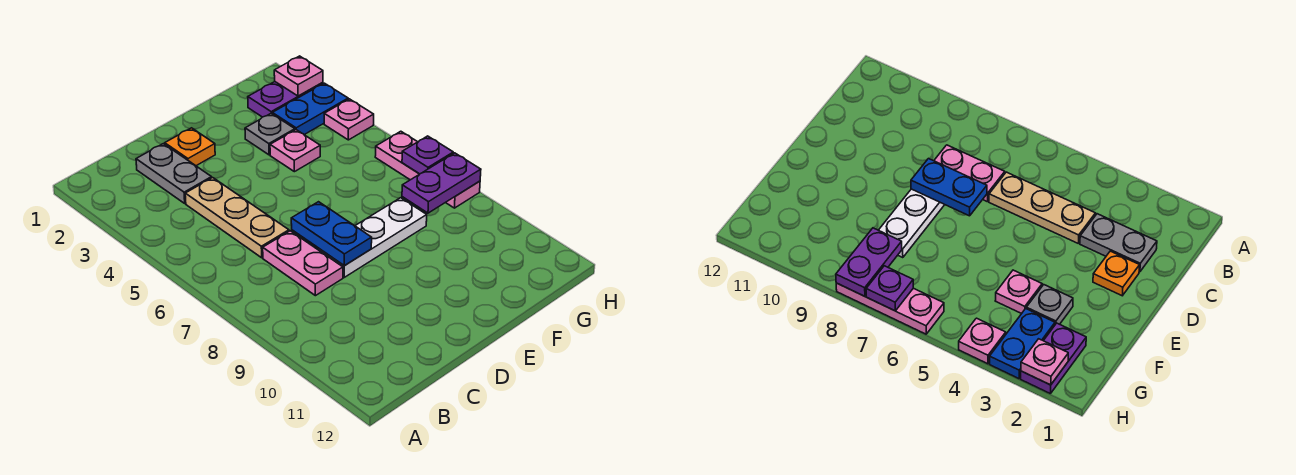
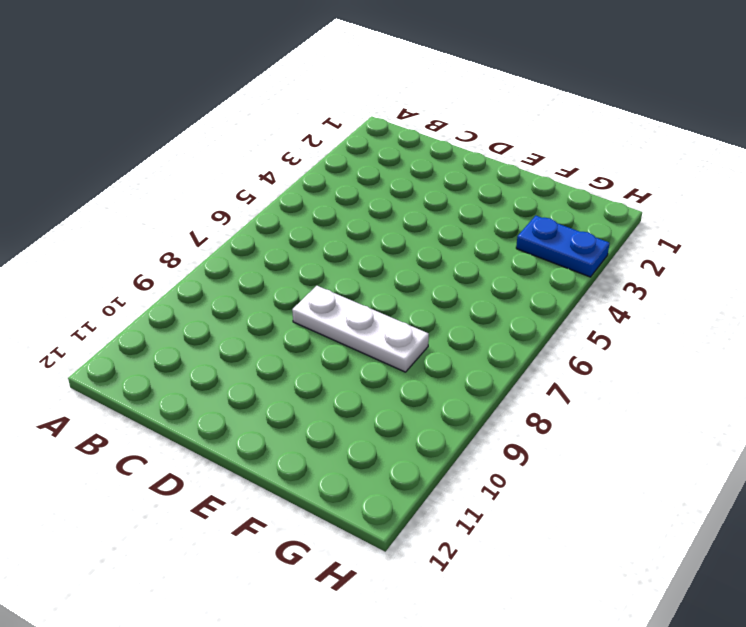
none -> grey plate C2:C3 level 1
none -> tan plate C4:C6 level 1
none -> pink plate C7:C8 level 1

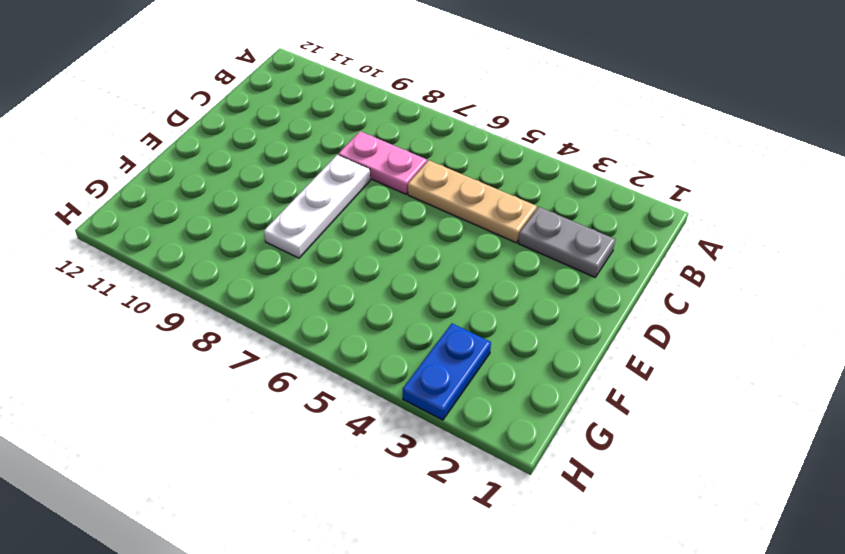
none -> orange plate D2 level 1
none -> grey plate F3 level 1
none -> pink plate F4 level 1

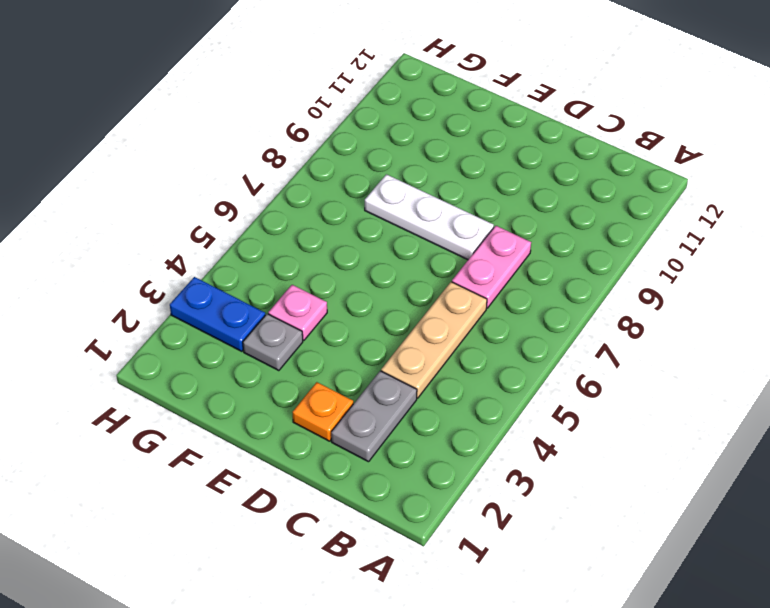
none -> purple plate G2:H2 level 1
none -> pink plate H4 level 1
none -> pink plate H6:H8 level 1

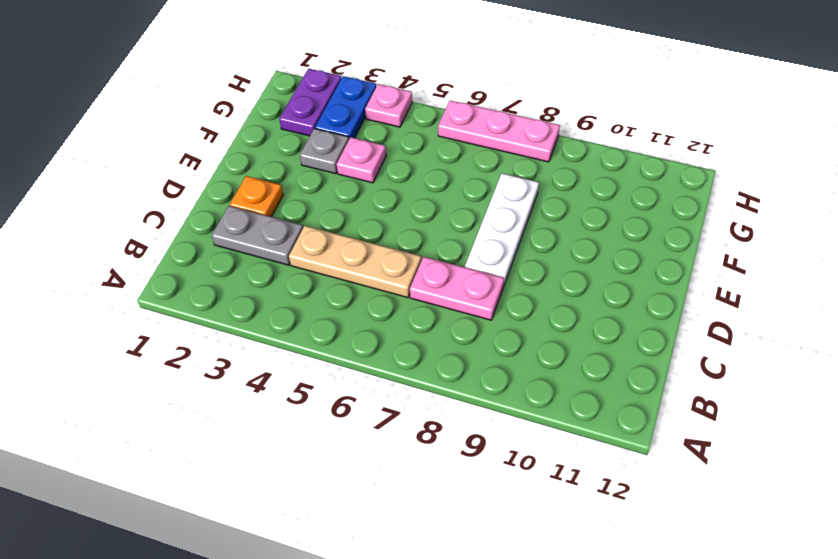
none -> blue plate D7:D8 level 2
none -> purple plate G8:H8 level 2
none -> pink plate H2 level 2

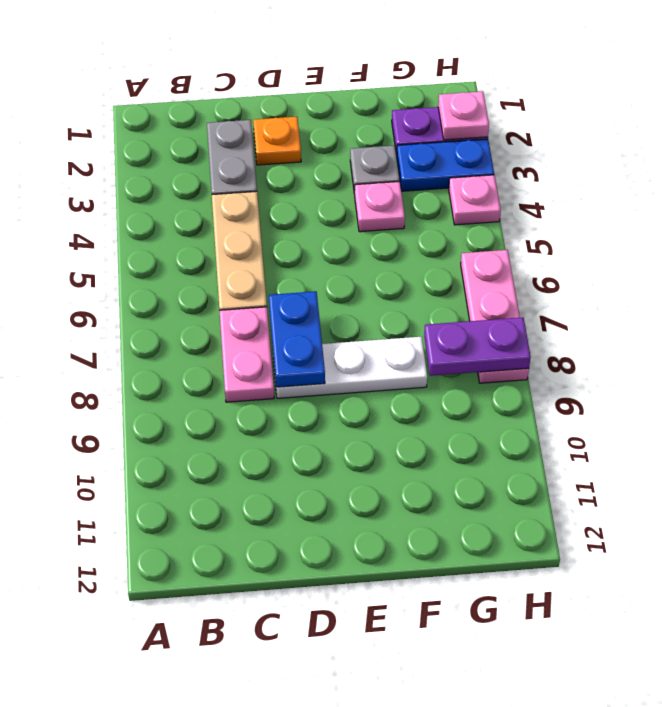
none -> purple plate H7 level 2

